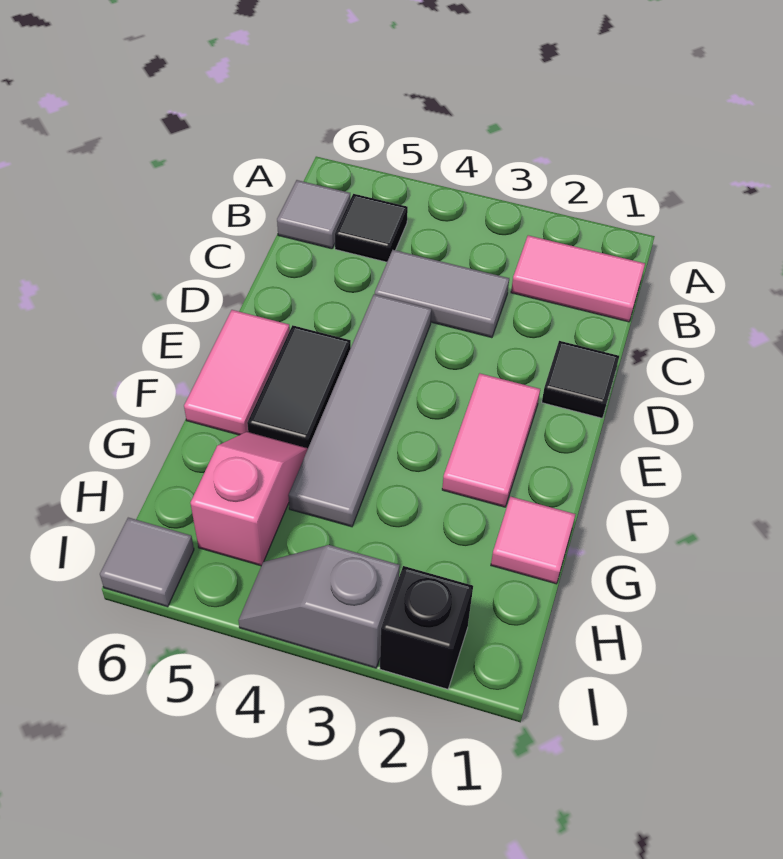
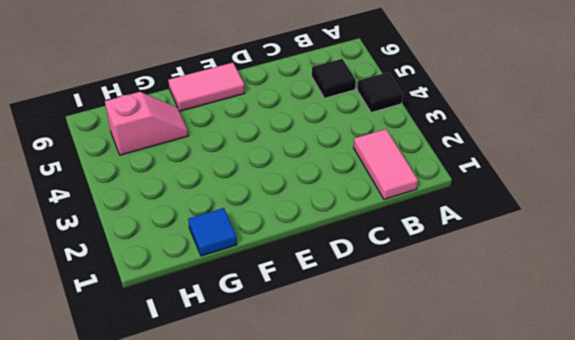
black tile A4 level 1 -> black tile D1 level 1
blue tile G1 level 1 -> pink tile G1 level 1
none -> grey tile B6 level 1
none -> grey tile C3:C4 level 1
none -> grey tile D4:G4 level 1

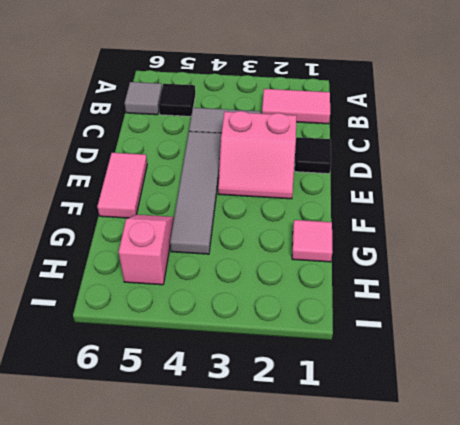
pink slope D2:E3 level 1 top D -> pink tile E2:F2 level 1
none -> black tile E5:F5 level 1
none -> black brick I2 level 1
none -> grey slope I3:I4 level 1 top 3

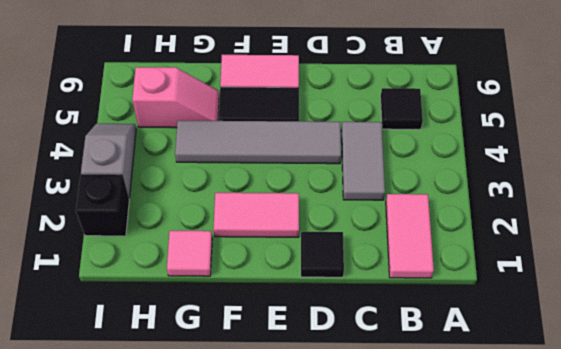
none -> grey tile B6 level 1
none -> grey tile I6 level 1

